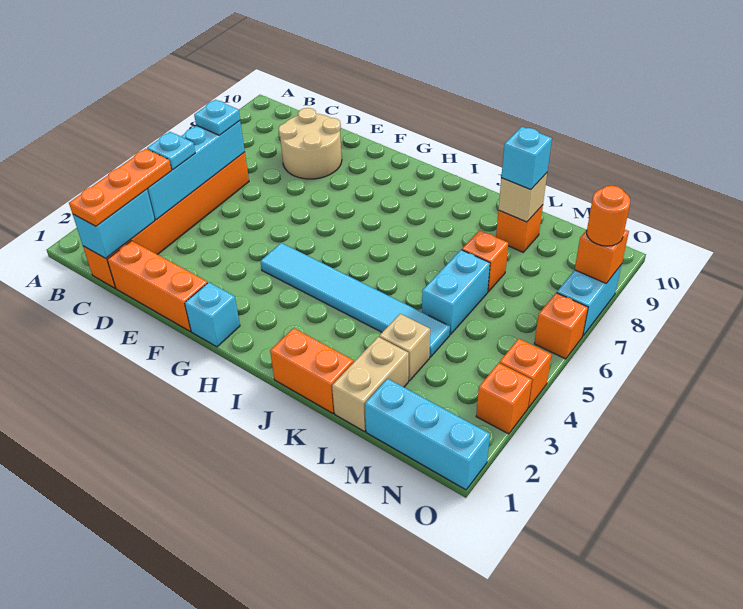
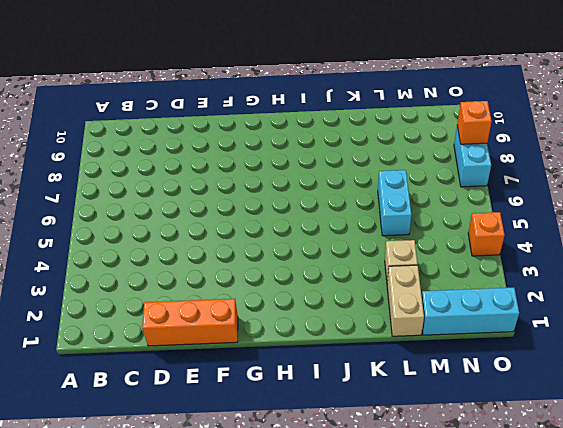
none -> orange brick C1:C6 level 1
none -> tan round brick D8:E9 level 1
none -> cyan brick G1 level 1

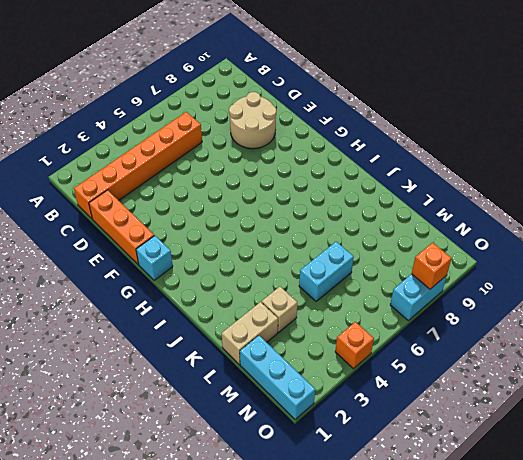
none -> cyan tile G4:L4 level 1
none -> orange brick J1:K1 level 1
none -> orange brick L7 level 1

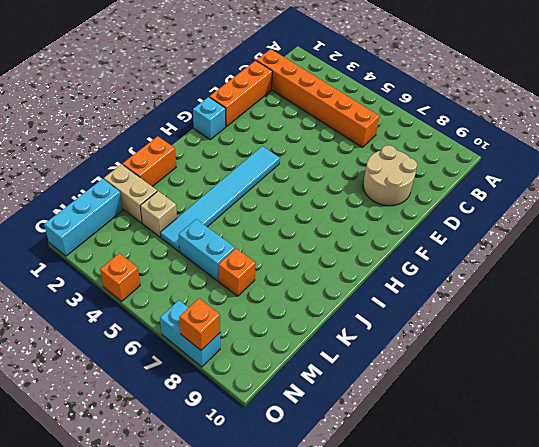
none -> orange brick L9 level 1
none -> orange brick O3 level 1
none -> orange brick O6 level 1

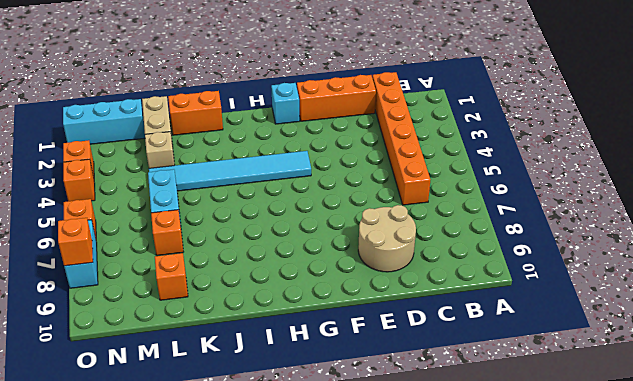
none -> cyan brick C1:C2 level 2
none -> cyan brick C3:C6 level 2
none -> tan brick L9 level 2

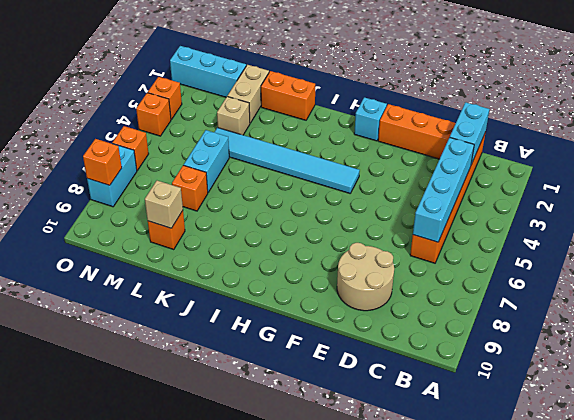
none -> orange plate C1:C3 level 3
none -> cyan plate C4 level 3
none -> cyan plate C6 level 3

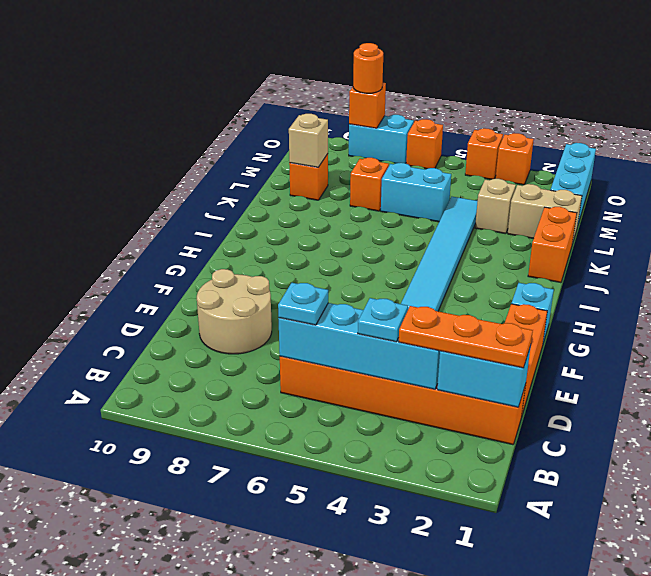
none -> cyan brick L9 level 3

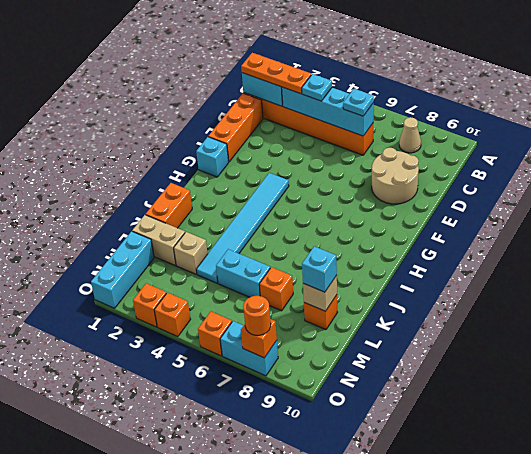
tan cone B8 level 1 -> none

